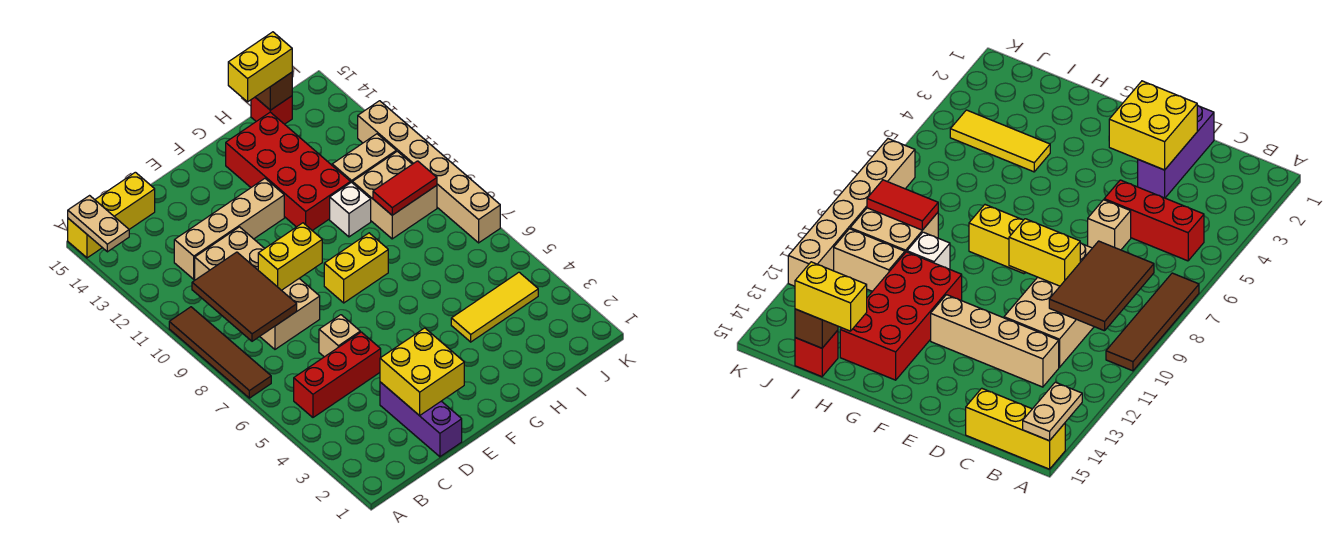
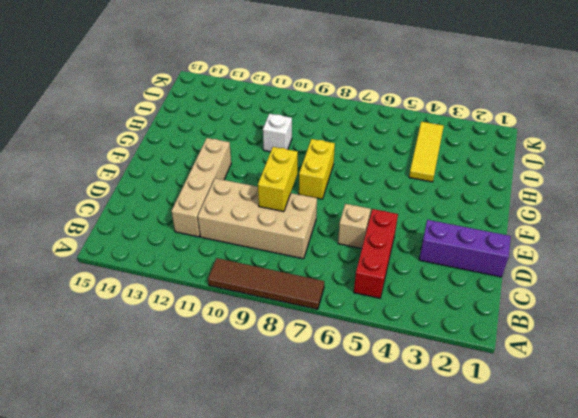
none -> yellow brick A15:C15 level 1
none -> red brick G11:H14 level 1
none -> tan brick I9:J10 level 1

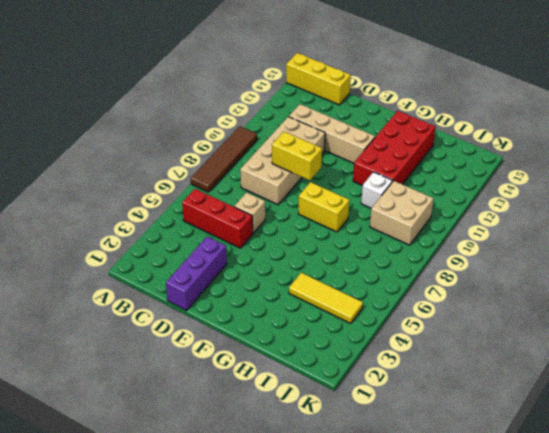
none -> tan brick I11:J11 level 1
none -> red brick I15 level 1
none -> tan brick K7:K12 level 1

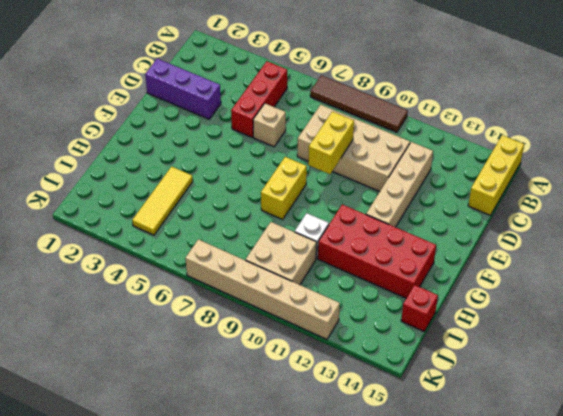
none -> tan brick I11:J11 level 1
none -> tan plate A14:A15 level 2
none -> brown tile B8:C10 level 2

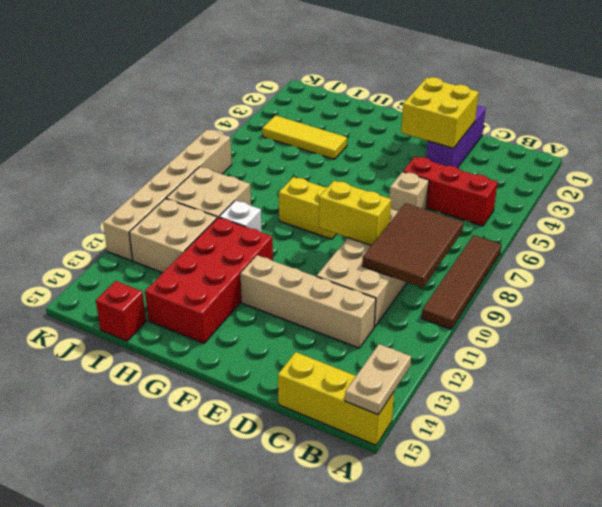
tan brick I11:J12 level 1 -> tan brick I11:J11 level 1
none -> red tile I9:J9 level 2
none -> brown brick I15 level 2
none -> yellow brick H15:I15 level 3

